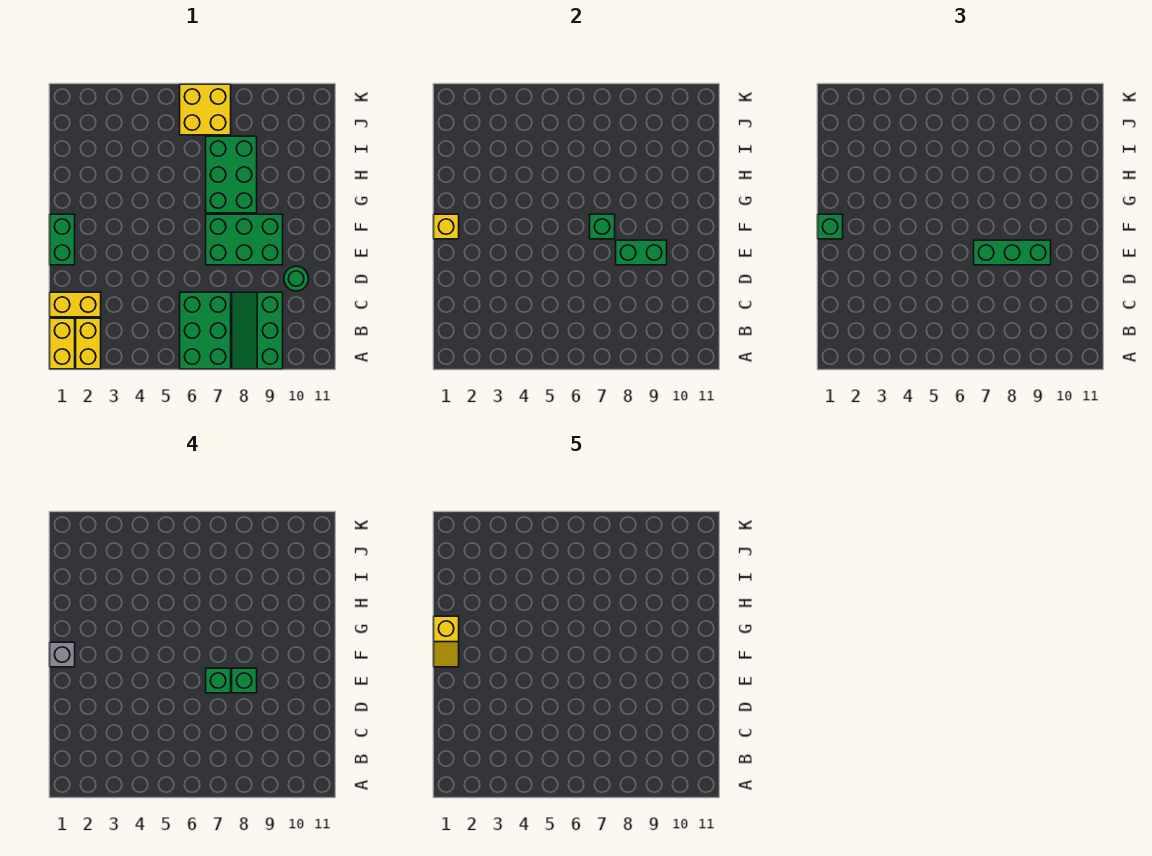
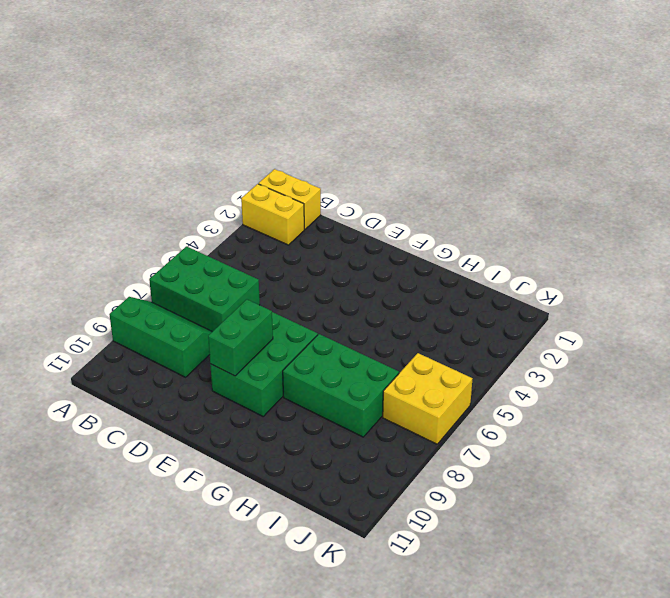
none -> yellow brick C1:C2 level 1
none -> green round brick D10 level 1
none -> green brick E1:F1 level 1

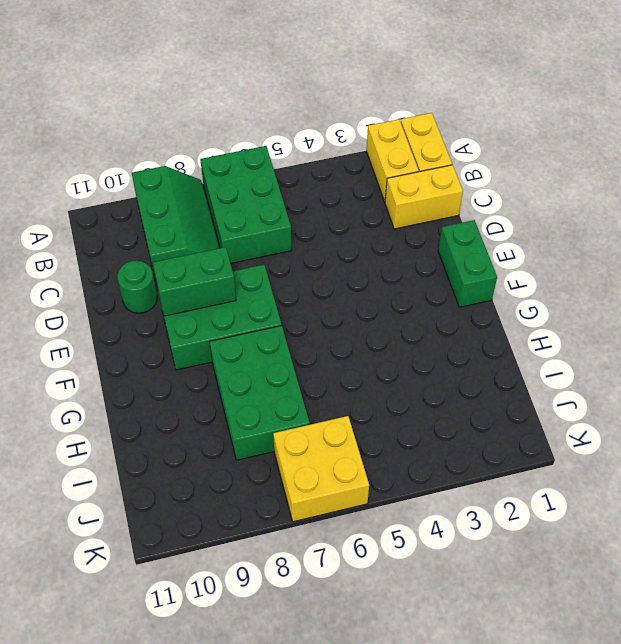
none -> yellow brick F1 level 2
none -> green brick F7 level 2
none -> green brick E7:E9 level 3

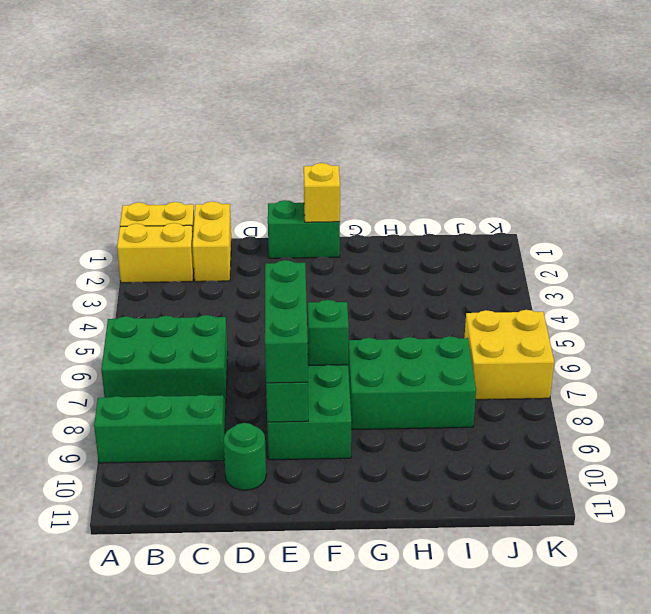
none -> green brick F1 level 3
none -> green brick E7 level 4
none -> green brick E8 level 4

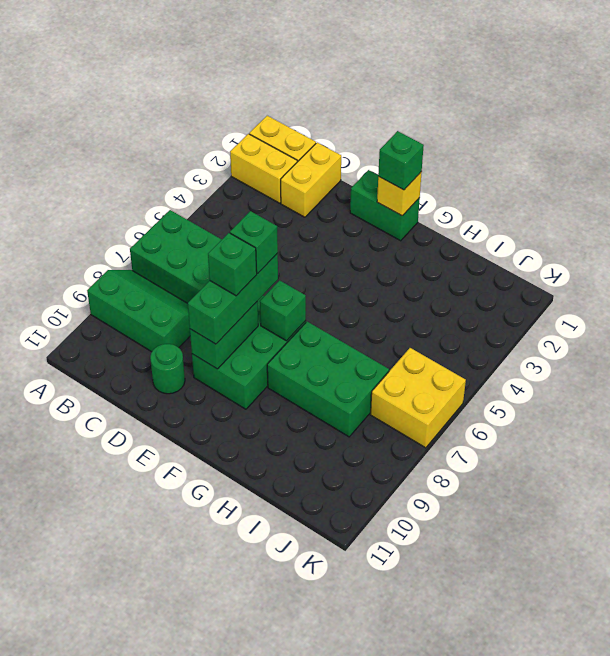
none -> grey brick F1 level 4
none -> yellow slope F1:G1 level 5 top G

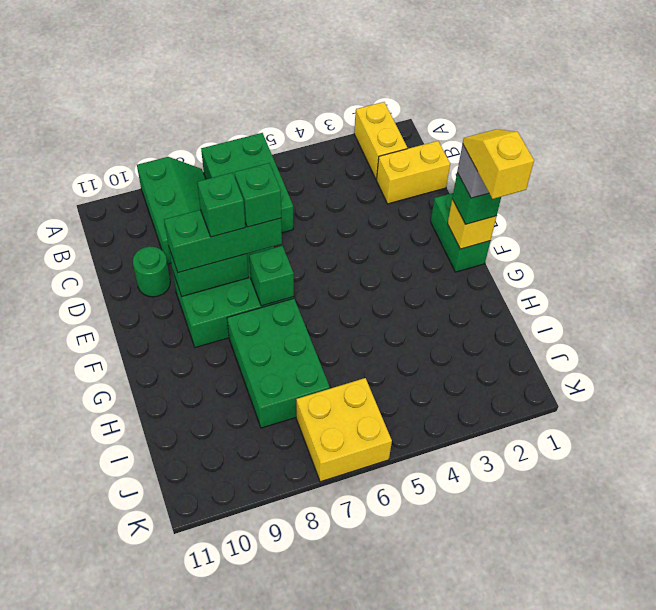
none -> yellow brick A1:B1 level 1

